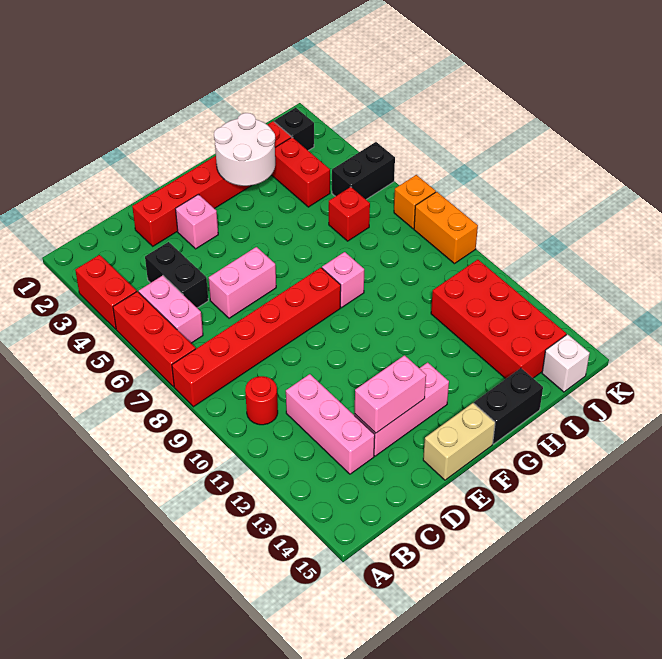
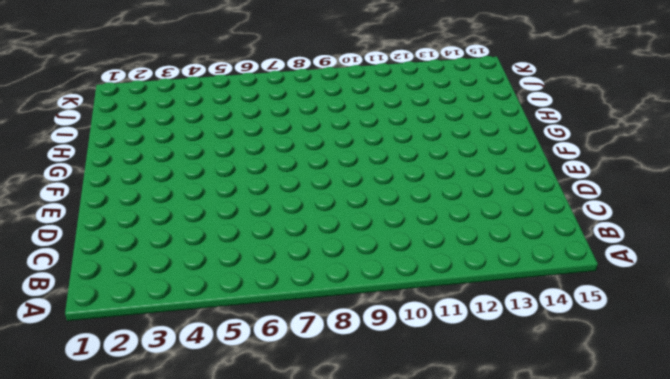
none -> red brick A3:A4 level 1
none -> red brick A5:A7 level 1
none -> red brick A8:F8 level 1

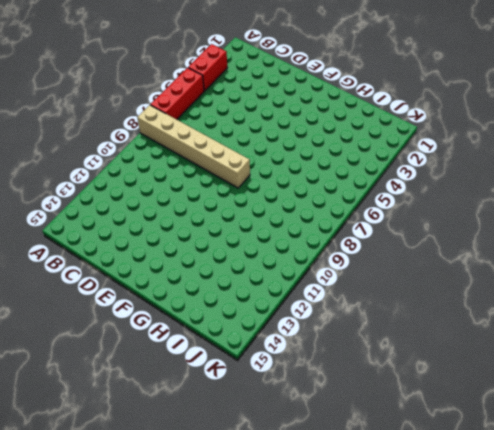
tan brick A8:F8 level 1 -> red brick A8:F8 level 1
none -> pink brick B5:B6 level 1
none -> red round brick B10 level 1
none -> black brick C4:C5 level 1

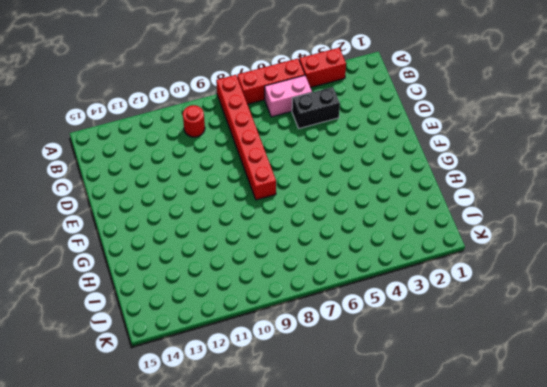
none -> pink brick C11:C13 level 1
none -> red brick D2:I2 level 1
none -> pink brick D6:E6 level 1

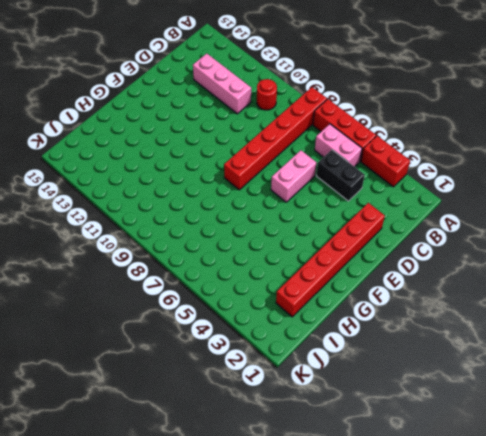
none -> pink brick D13:F13 level 1
none -> pink brick E3 level 1
none -> tan brick E15:F15 level 1

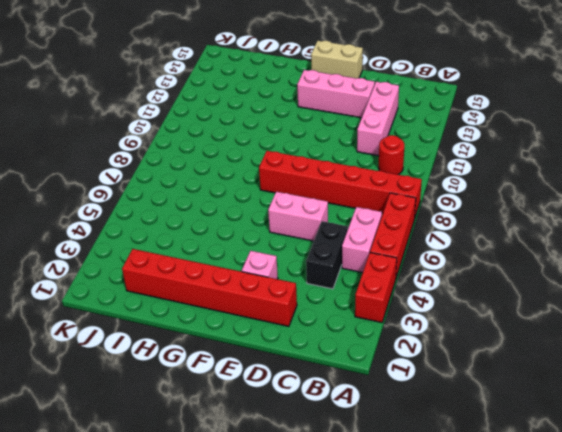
none -> pink brick G8 level 1
none -> black brick G15:H15 level 1
none -> red brick I3:I4 level 1

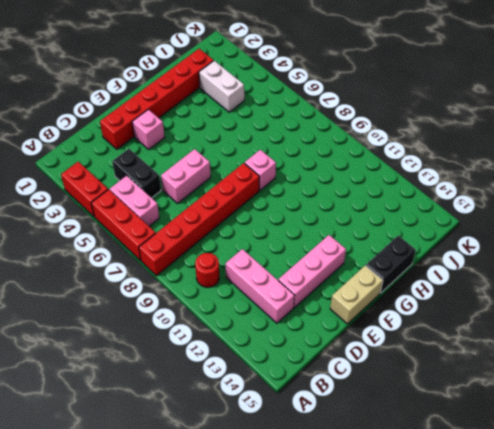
white brick I3:I4 level 1 -> red brick I3:I4 level 1
none -> red brick I6 level 1
none -> red brick I11:J14 level 1
none -> black brick J2 level 1

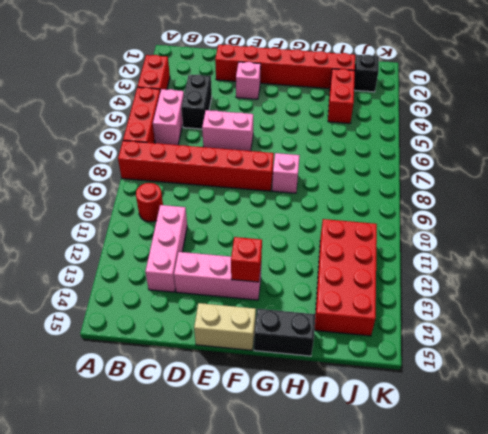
red brick F13 level 2 -> red brick I6 level 1
none -> black brick J5:K5 level 1
none -> white brick J15 level 1
none -> orange brick K7 level 1

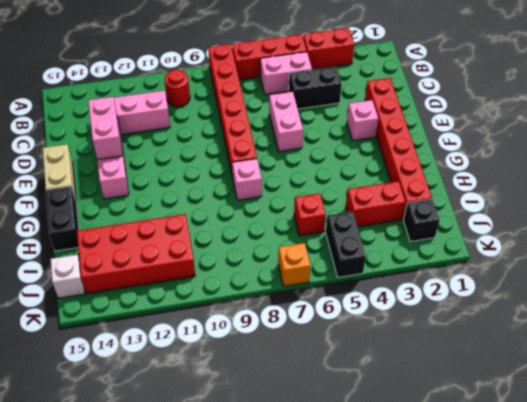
none -> orange brick K8:K9 level 1
none -> white round brick G2:H3 level 2

